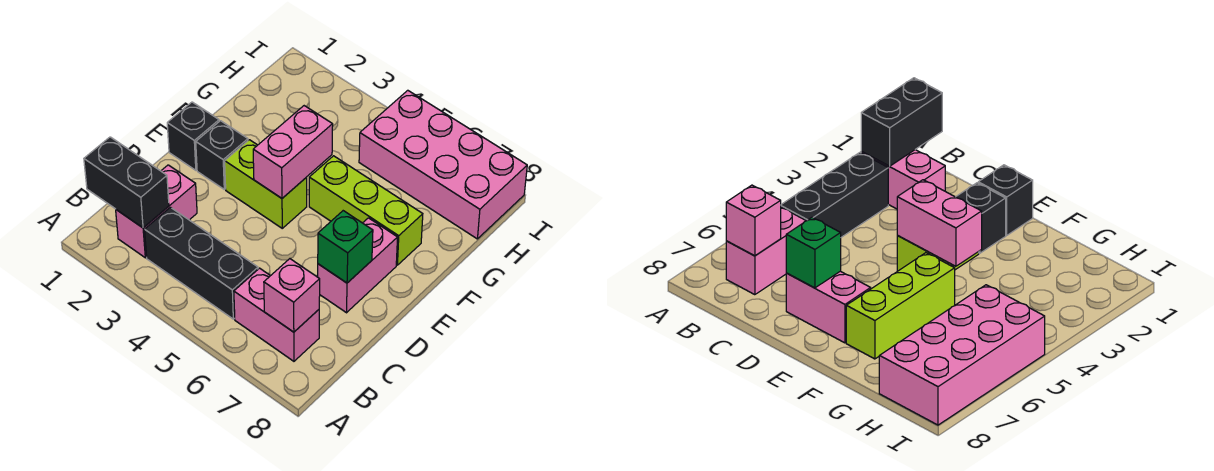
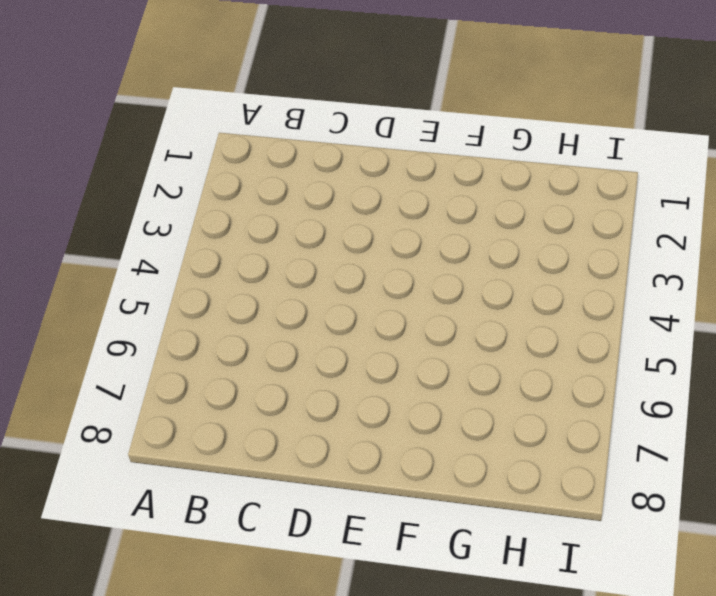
none -> pink brick B2:C2 level 1
none -> black brick B3:B5 level 1
none -> pink brick B6:B7 level 1

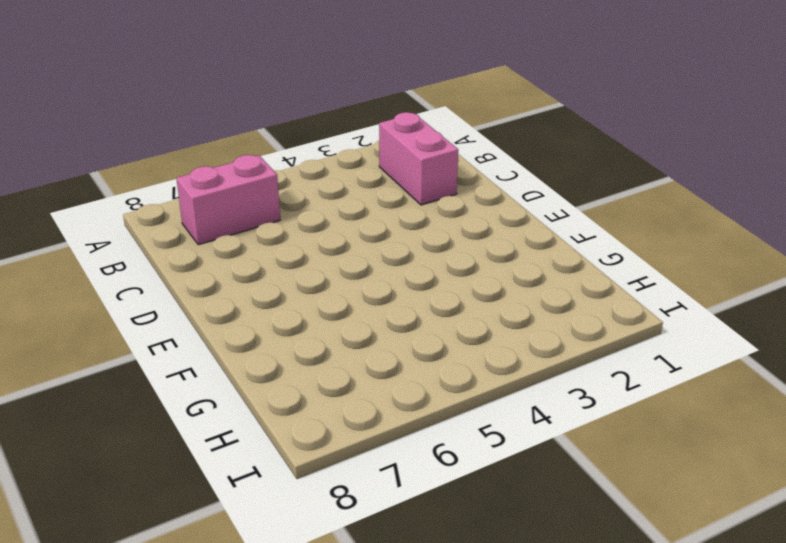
none -> black brick B3:B5 level 1
none -> pink brick D7:E7 level 1
none -> black brick E1 level 1

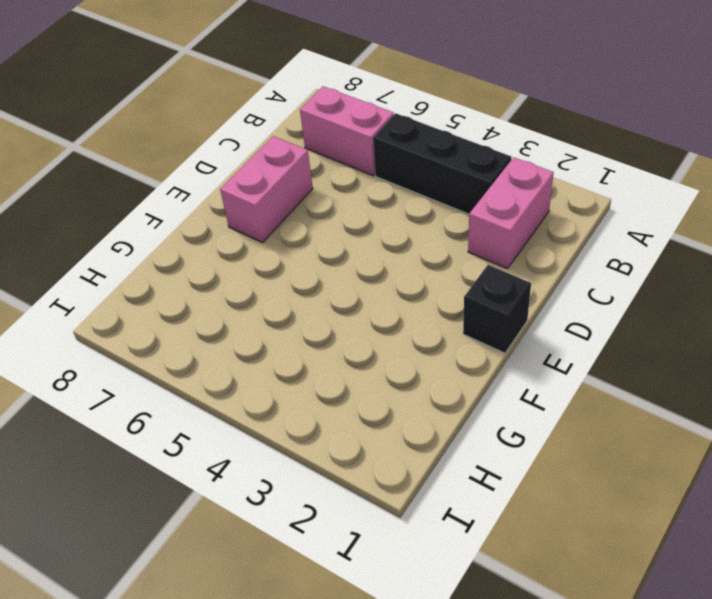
none -> black brick E2 level 1
none -> lime brick E3:E4 level 1
none -> lime brick F5:F7 level 1

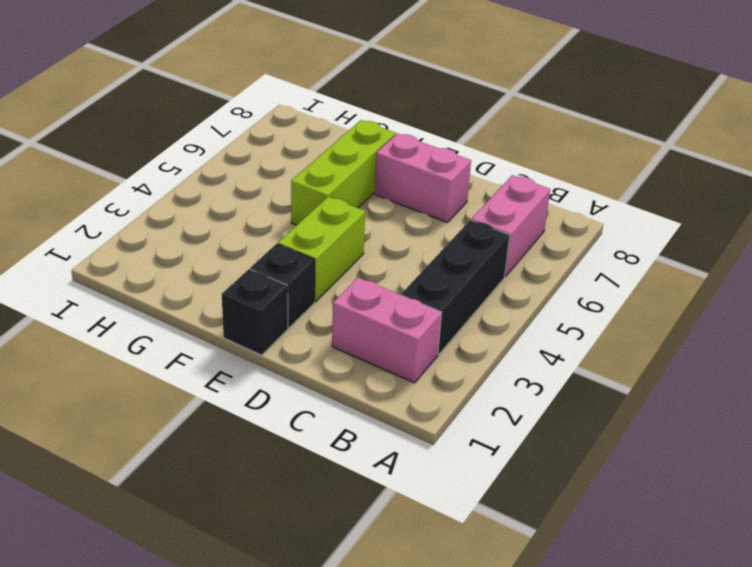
none -> pink brick H5:I8 level 1
none -> black brick B1:B2 level 2
none -> pink brick B7 level 2

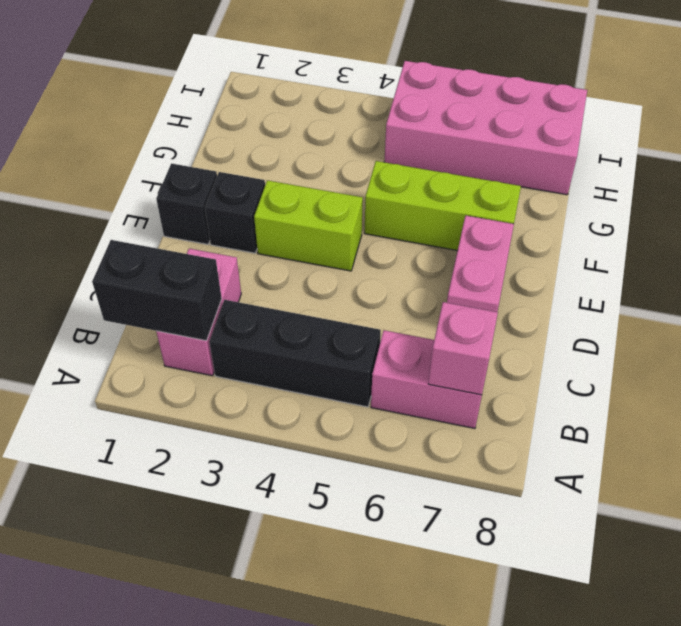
none -> green brick D7 level 2
none -> pink brick E4:F4 level 2

